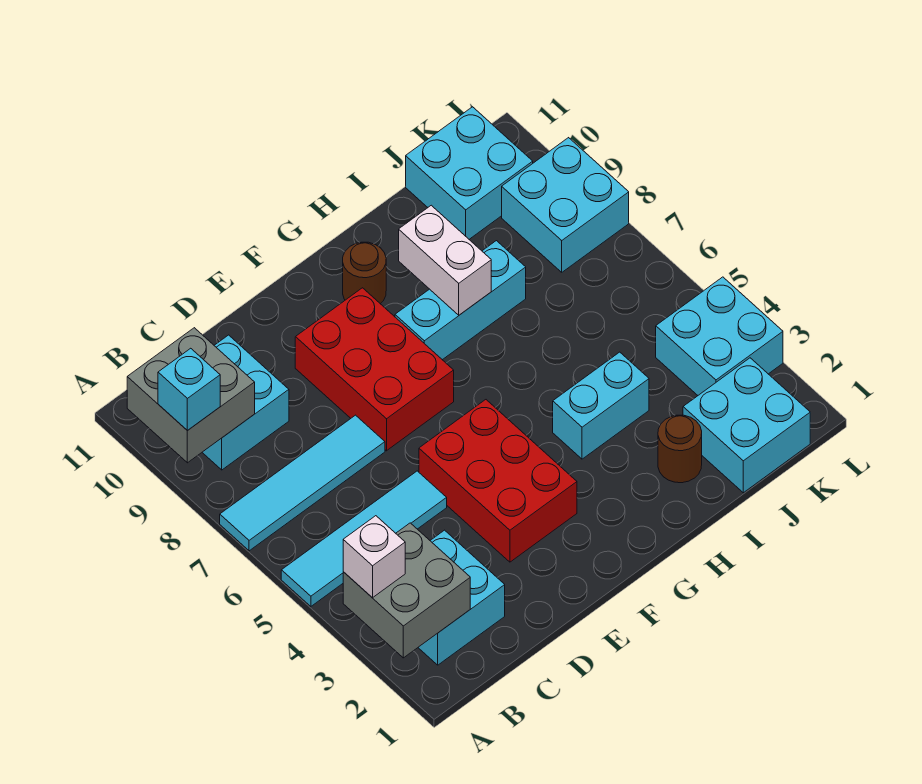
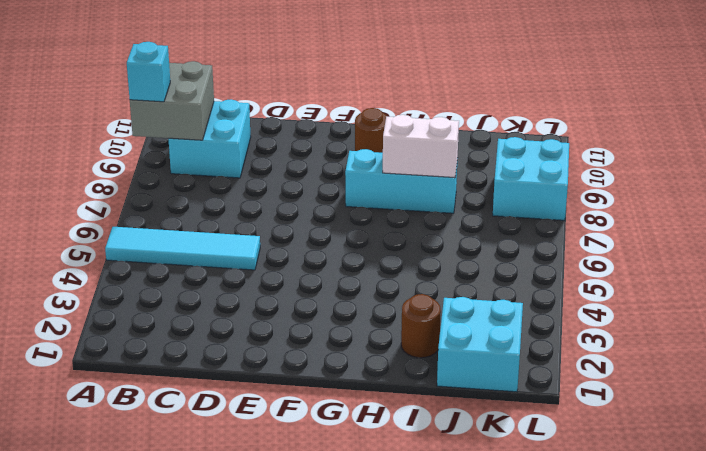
white brick H8:I8 level 2 -> white brick H8:H9 level 2
none -> cyan tile A7:D7 level 1
none -> cyan brick B2:C3 level 1
none -> red brick E3:F5 level 1

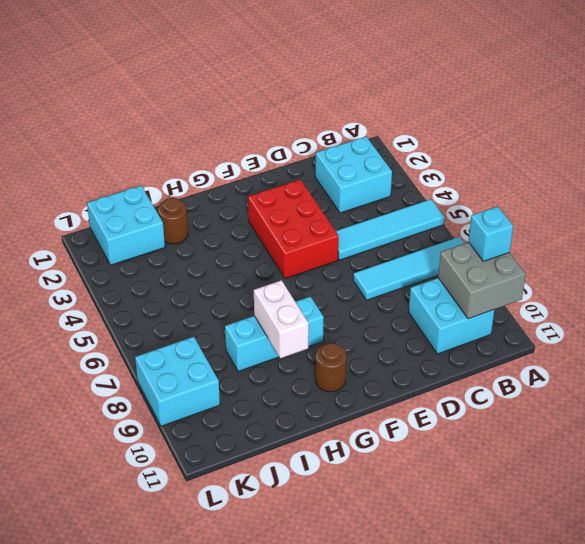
none -> red brick E7:F9 level 1
none -> cyan brick H4:I4 level 1
none -> cyan brick J10:K11 level 1

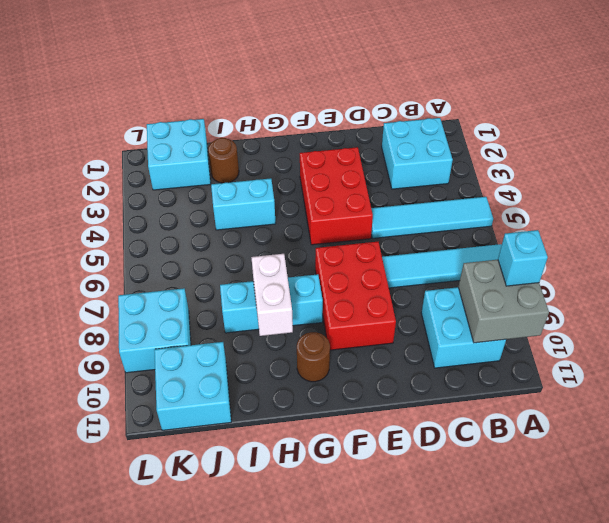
none -> cyan brick K3:L4 level 1
none -> grey brick A2:B3 level 2
none -> white brick A3 level 3

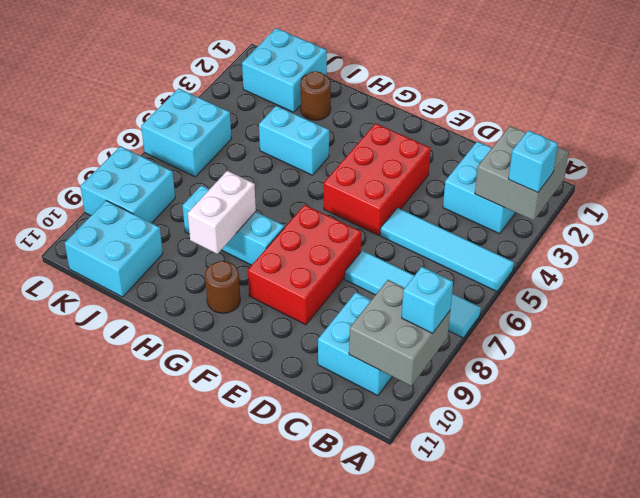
cyan brick A3 level 3 -> white brick A3 level 3
cyan brick K5:L6 level 1 -> cyan brick K3:L4 level 1

